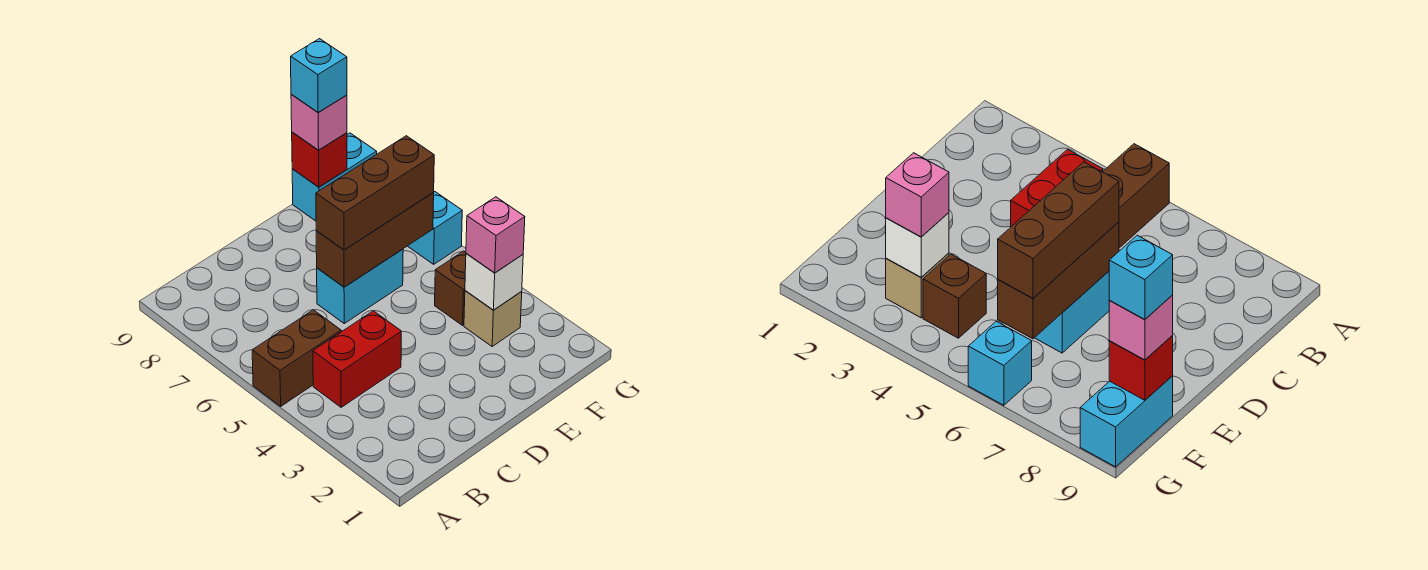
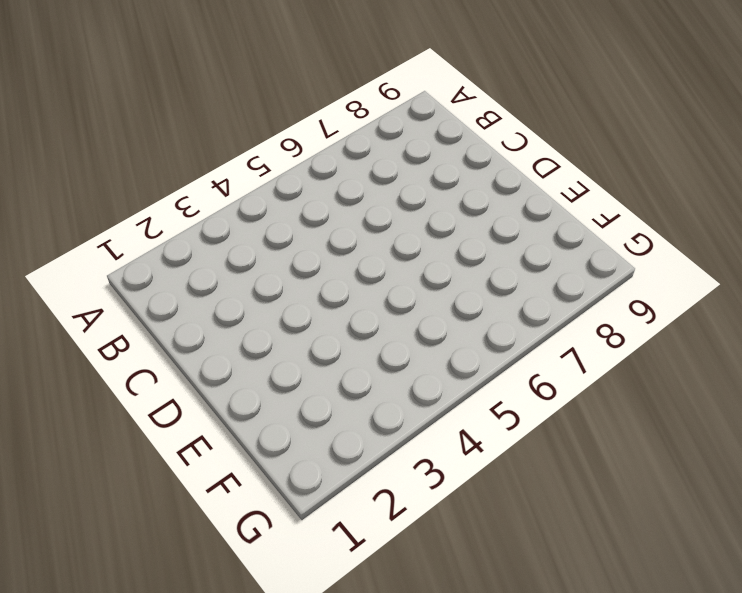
none -> brown brick A5:B5 level 1
none -> red brick B4:C4 level 1
none -> cyan brick D6:E6 level 1

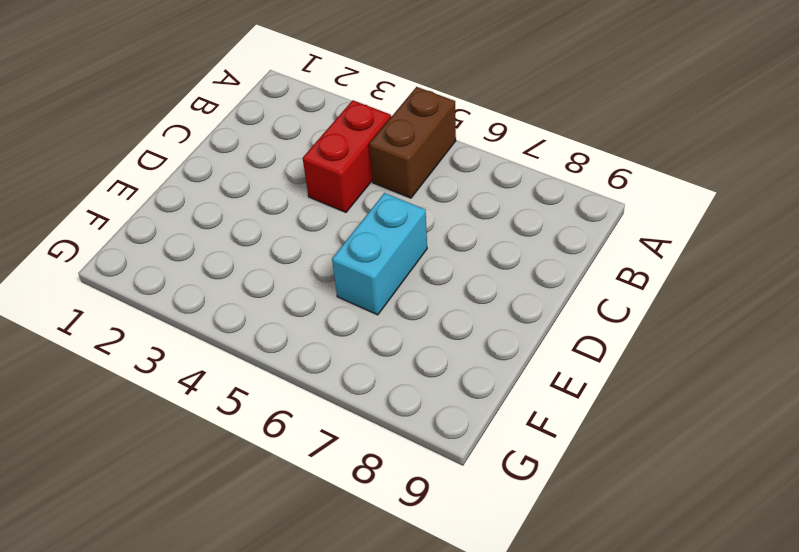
none -> tan brick F3 level 1
none -> brown brick F4 level 1
none -> cyan brick F9:G9 level 1

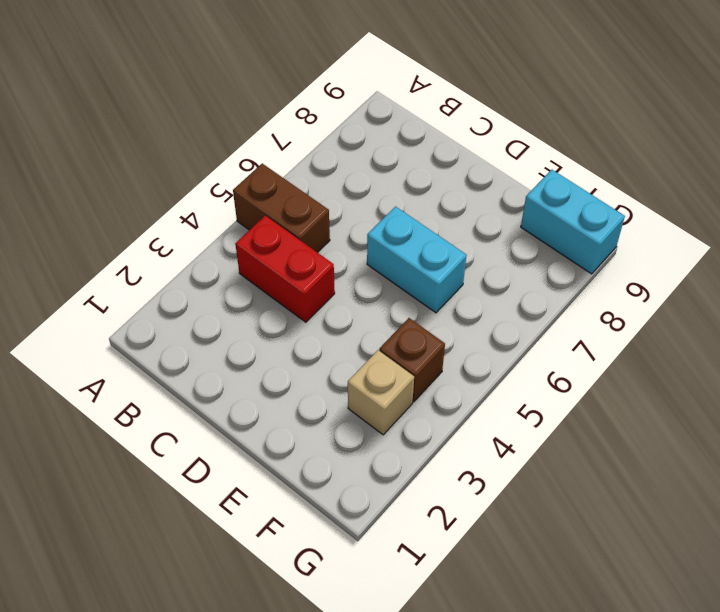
none -> cyan brick G6 level 1
none -> brown brick D6:F6 level 2
none -> white brick F3 level 2

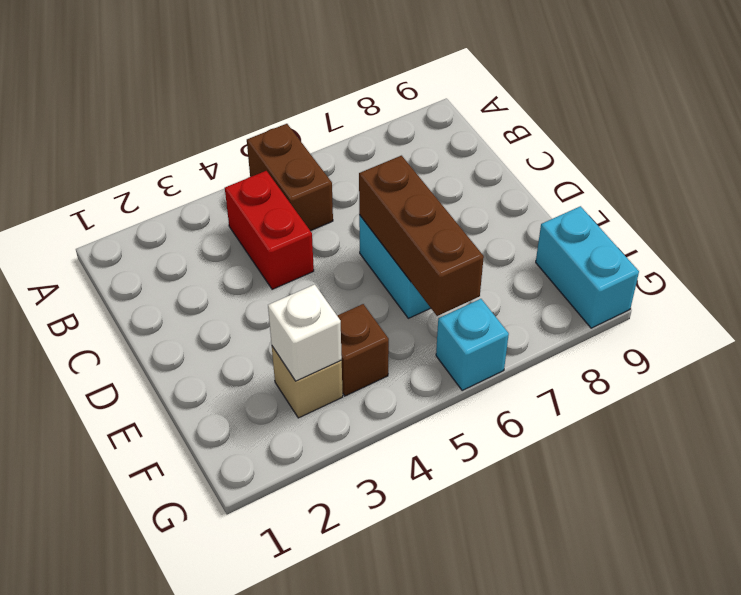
none -> red brick F9 level 2
none -> brown brick D6:F6 level 3
none -> pink brick F3 level 3

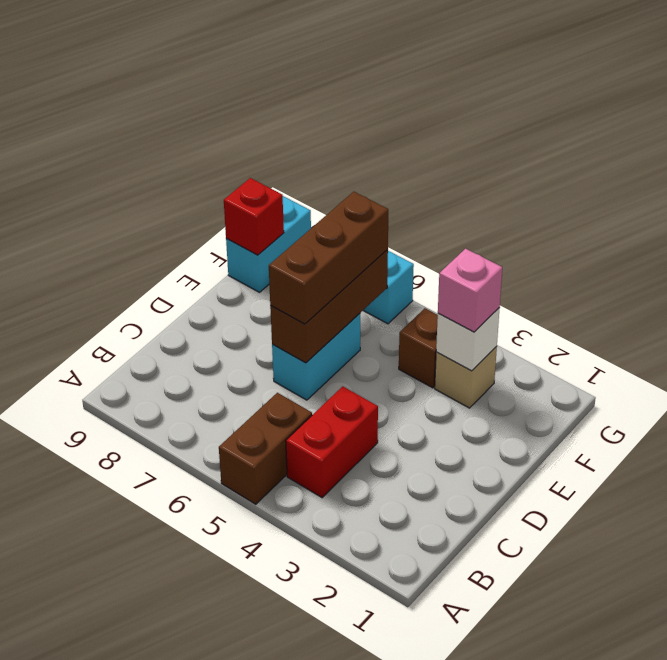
none -> pink brick F9 level 3
none -> cyan brick F9 level 4

